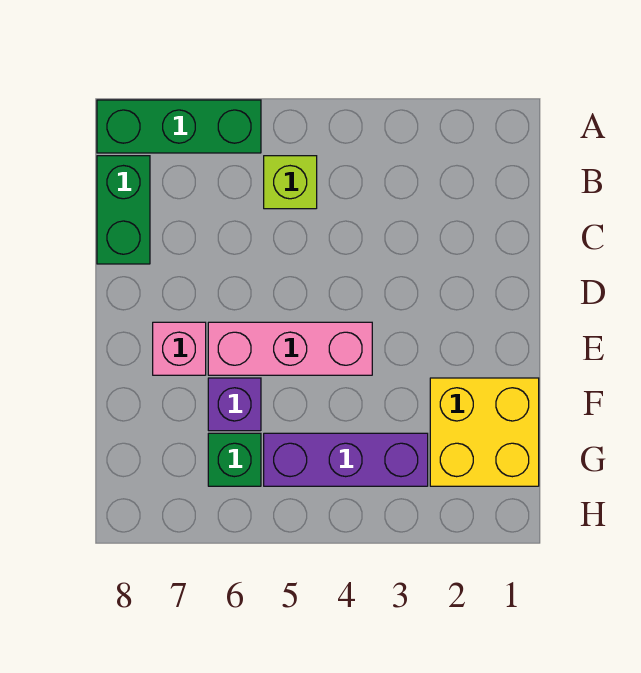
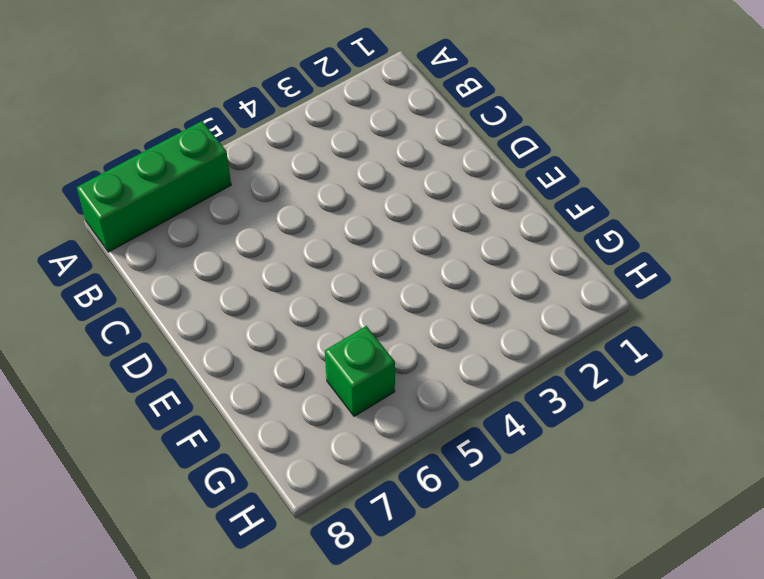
none -> lime brick B5 level 1
none -> green brick B8:C8 level 1

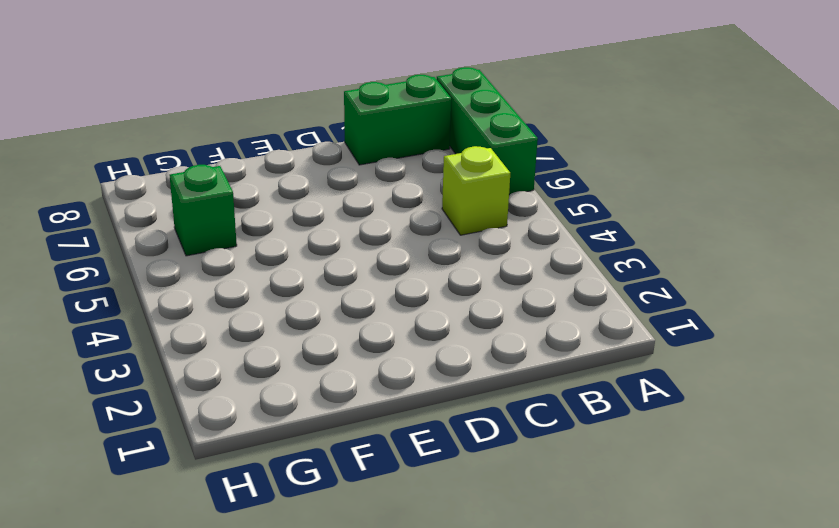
none -> pink brick E4:E6 level 1
none -> pink brick E7 level 1

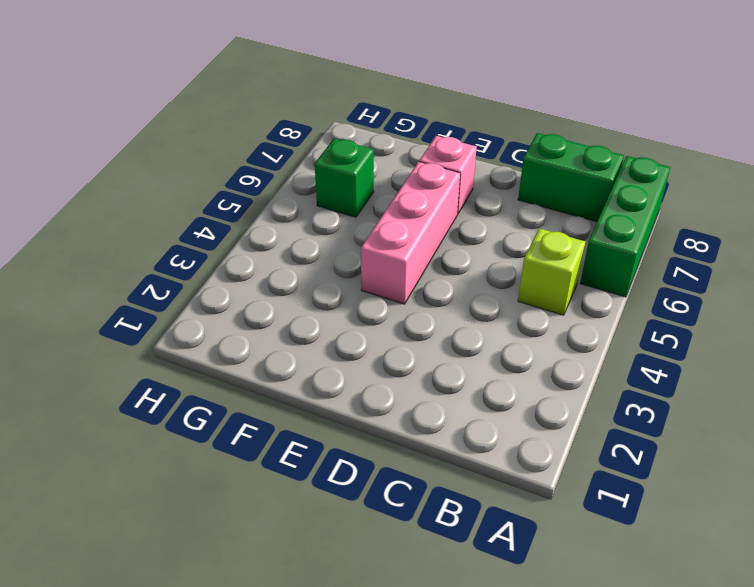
none -> yellow brick F1:G2 level 1
none -> purple brick F6 level 1

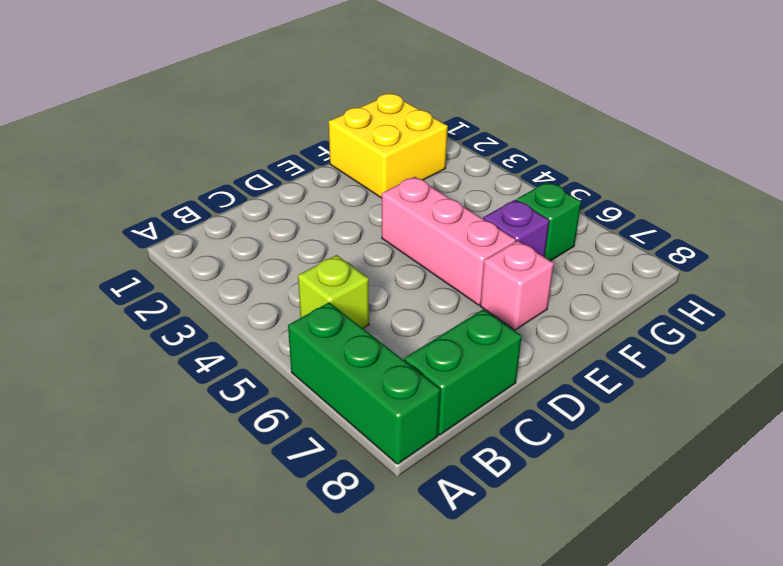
none -> purple brick G3:G5 level 1

